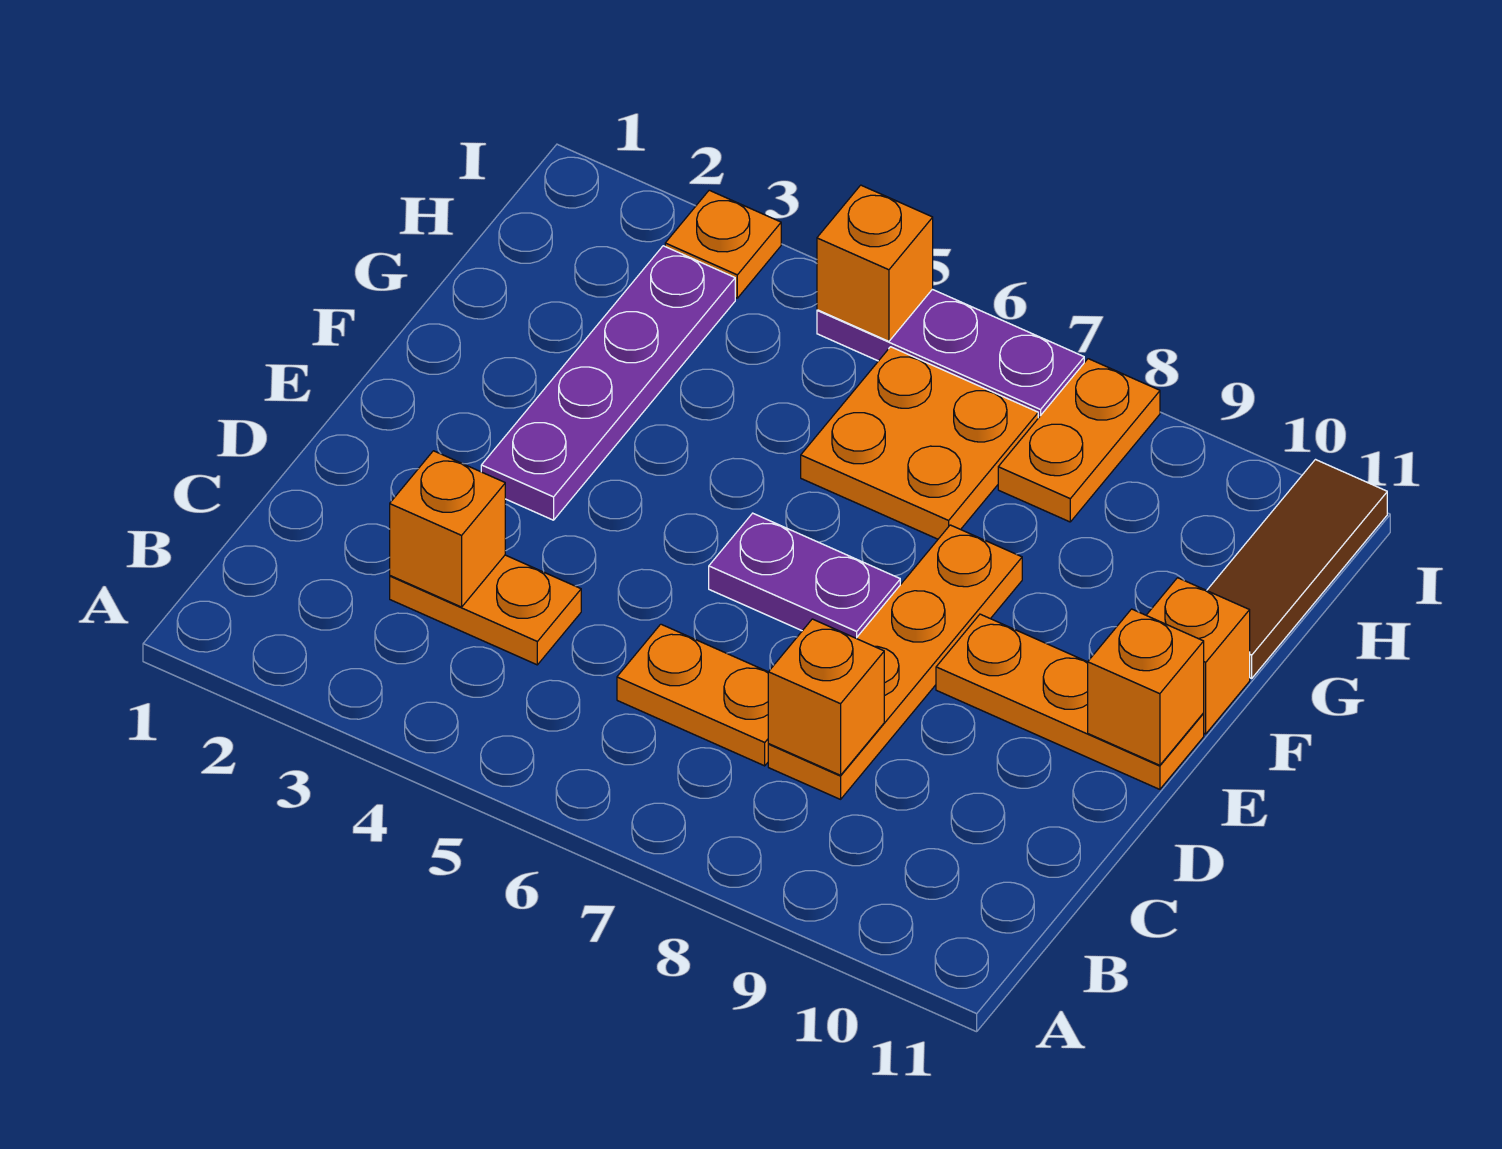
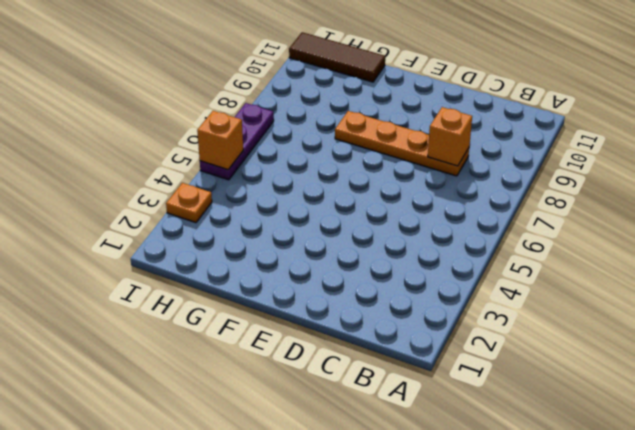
none -> orange plate C3:C4 level 1
none -> orange plate C6:C7 level 1
none -> purple plate E3:H3 level 1

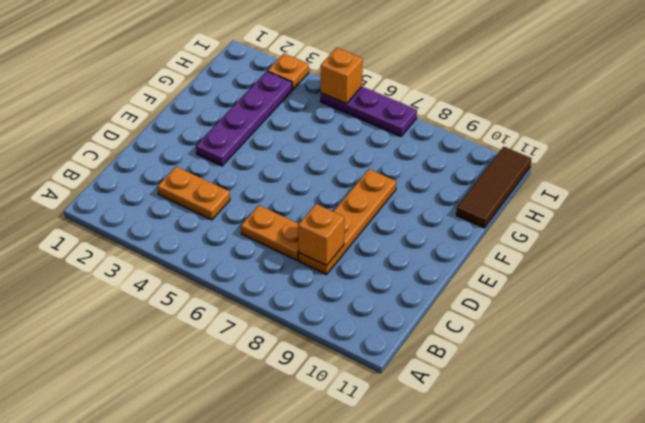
none -> purple plate E6:E7 level 1
none -> orange plate E9:E11 level 1
none -> orange brick F11 level 1

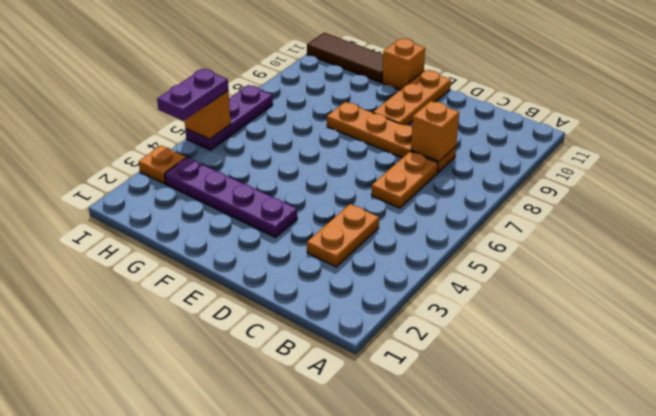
purple plate I4:I5 level 3 -> purple plate E6:E7 level 1
none -> orange plate G6:H7 level 1
none -> orange plate H8:I8 level 1
none -> orange brick C3 level 2

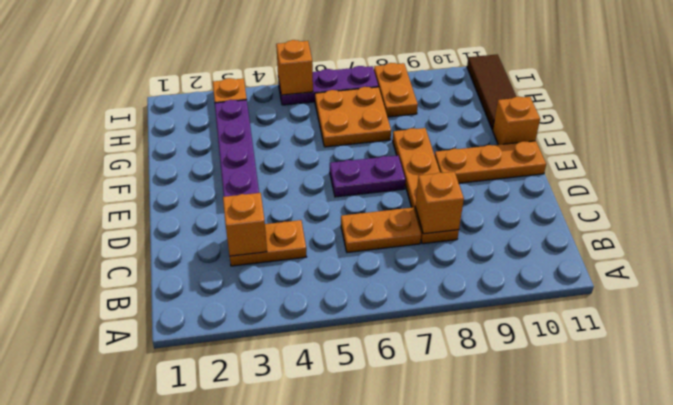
none -> orange brick E11 level 2

